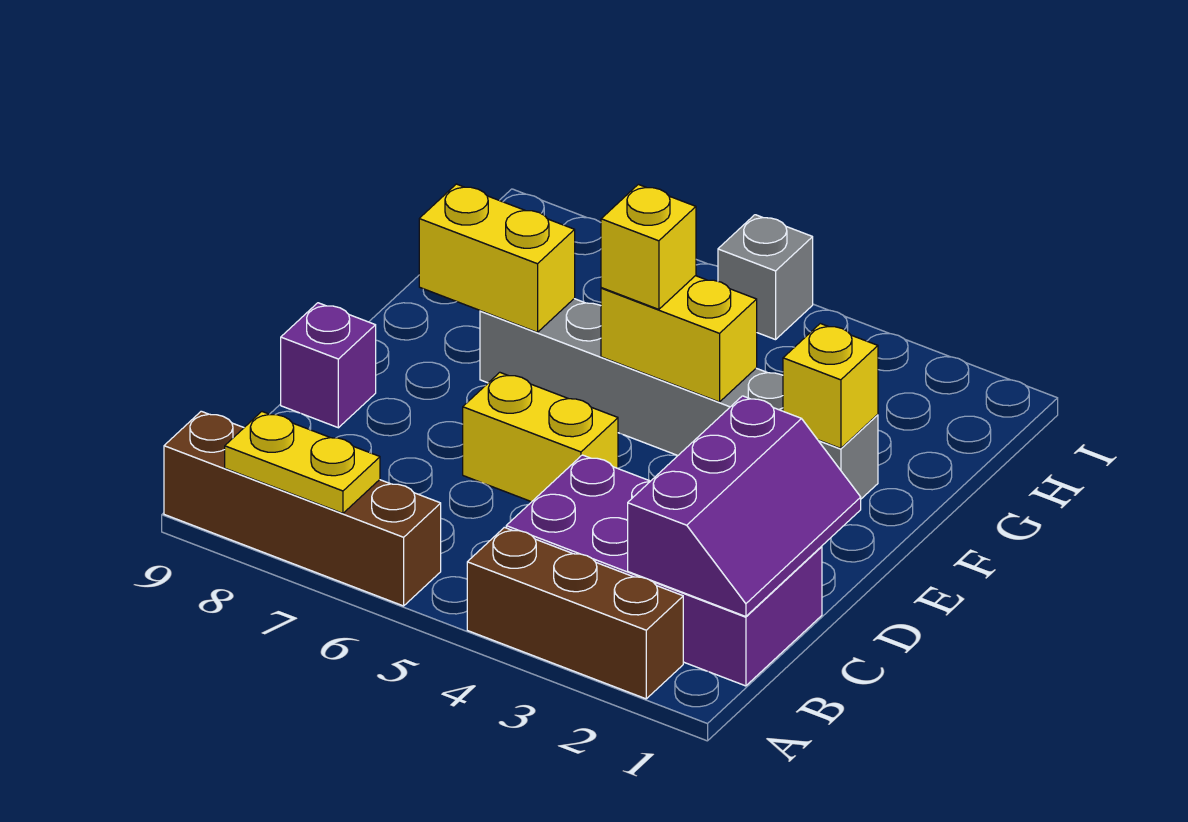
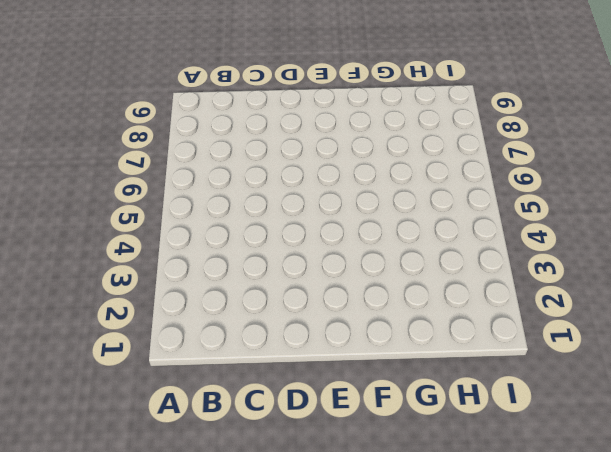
none -> brown brick A2:A4 level 1
none -> brown brick A6:A9 level 1
none -> purple brick B1:C4 level 1

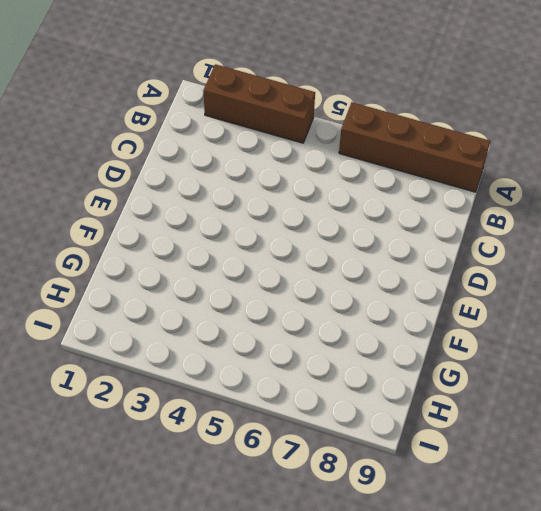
none -> purple brick B1:C4 level 1
none -> yellow brick D5:D6 level 1
none -> purple brick D9 level 1

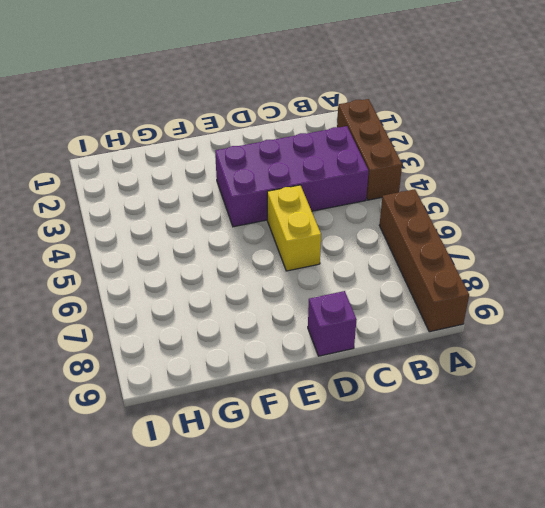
purple brick B3:E4 level 1 -> purple brick B1:C4 level 1
none -> grey brick F2:F7 level 1
none -> grey brick I5 level 1
none -> yellow plate A7:A8 level 2

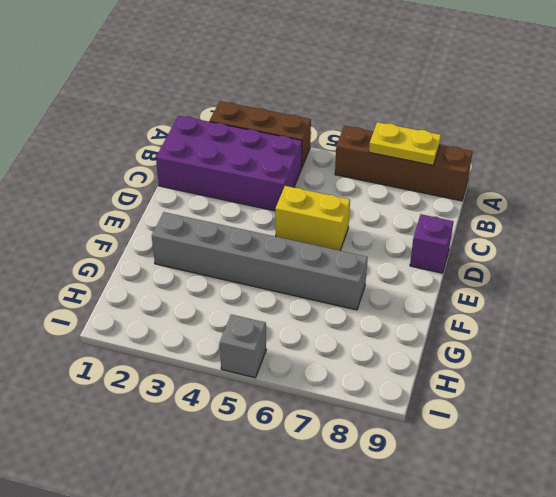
none -> purple slope B1:D2 level 2 top 2
none -> yellow brick F2 level 2
none -> yellow brick F4:F5 level 2

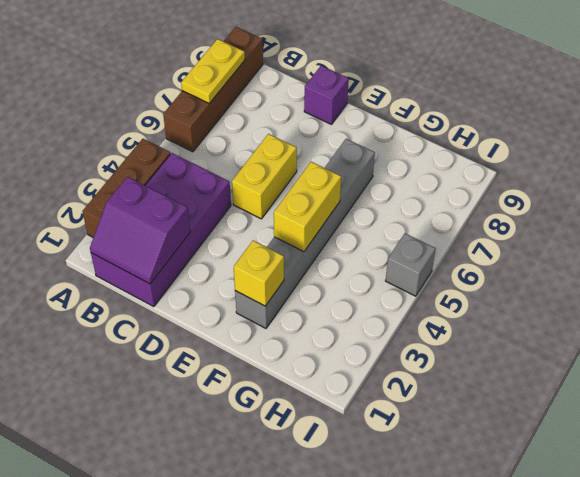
purple slope B1:C2 level 2 top 2 -> purple slope B1:D2 level 2 top 2
none -> yellow brick F7:F8 level 2
none -> yellow brick F5 level 3

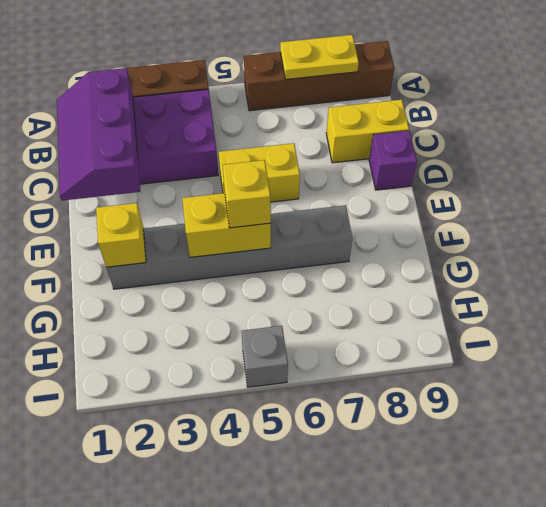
yellow brick C8:C9 level 1 -> yellow brick F7:F8 level 2

